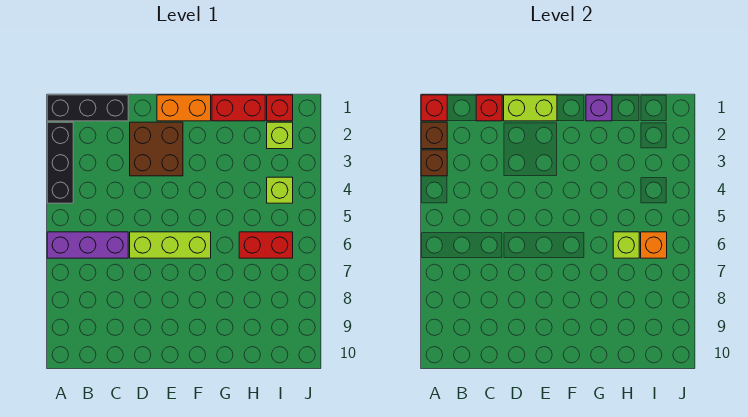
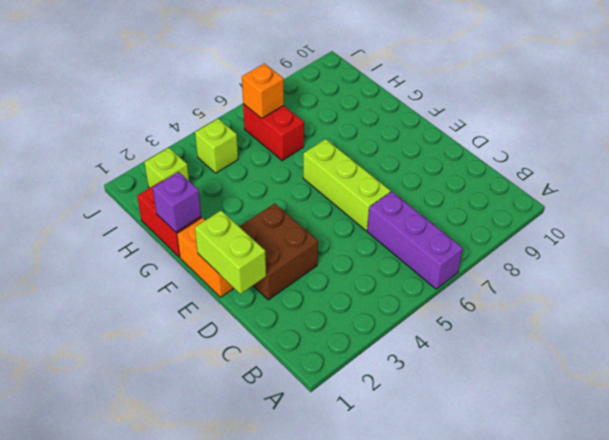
none -> black brick A1:C1 level 1
none -> black brick A2:A4 level 1
none -> red brick I1 level 1

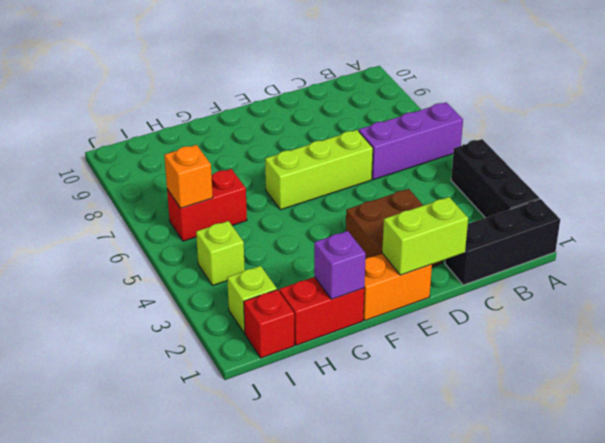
none -> red brick A1 level 2
none -> brown brick A2 level 2
none -> brown brick A3 level 2

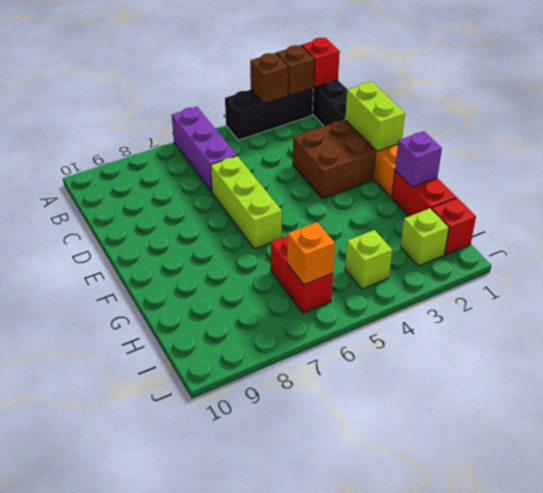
none -> red brick C1 level 2
none -> lime brick H6 level 2

